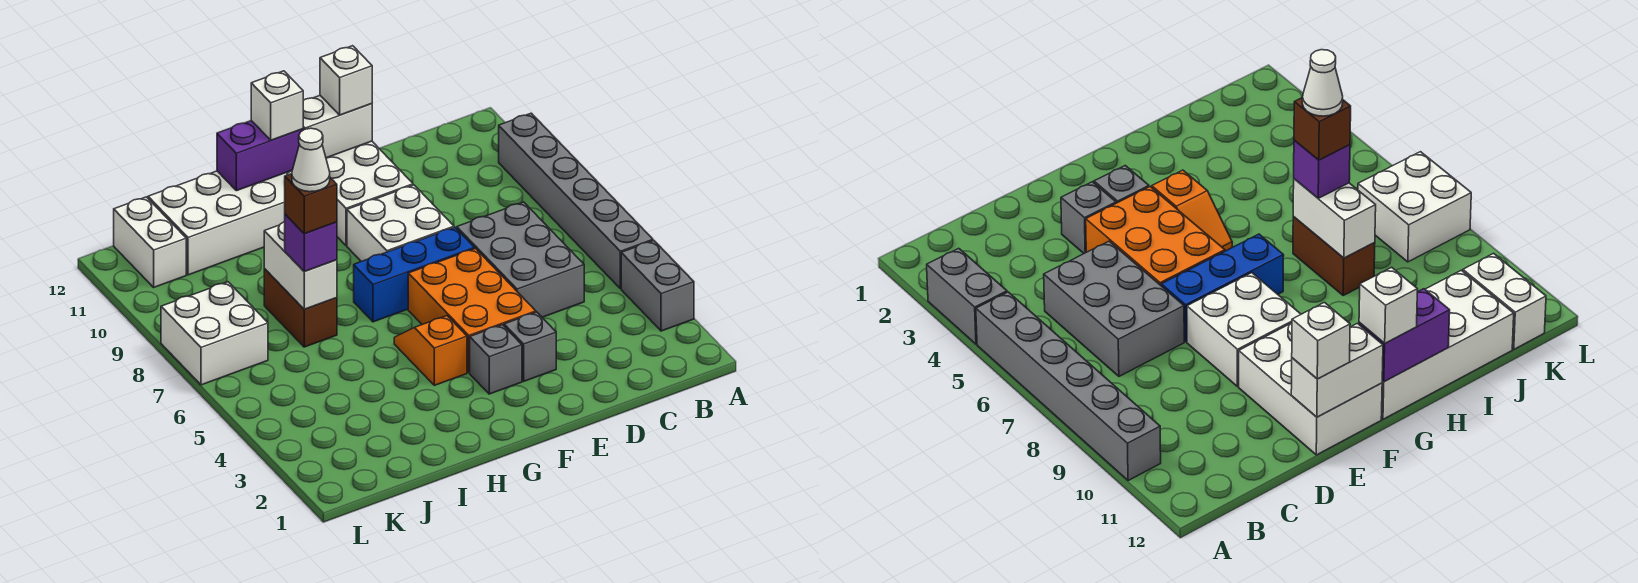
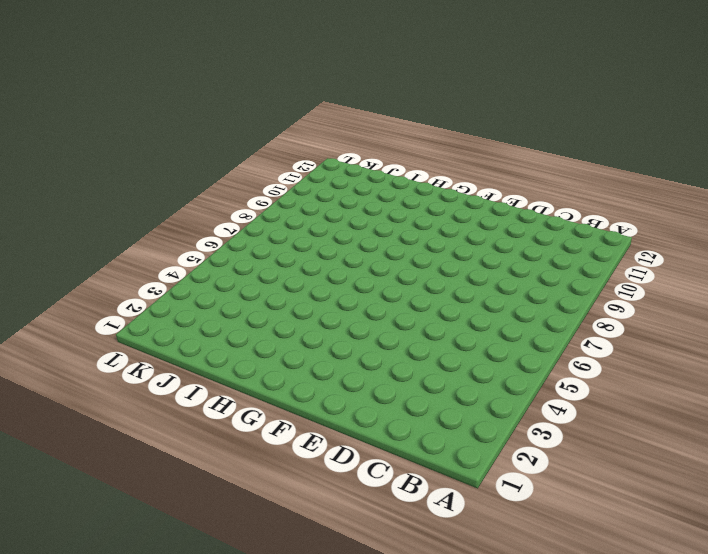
none -> grey brick A3:A4 level 1
none -> grey brick A5:A10 level 1
none -> grey brick C5:D7 level 1

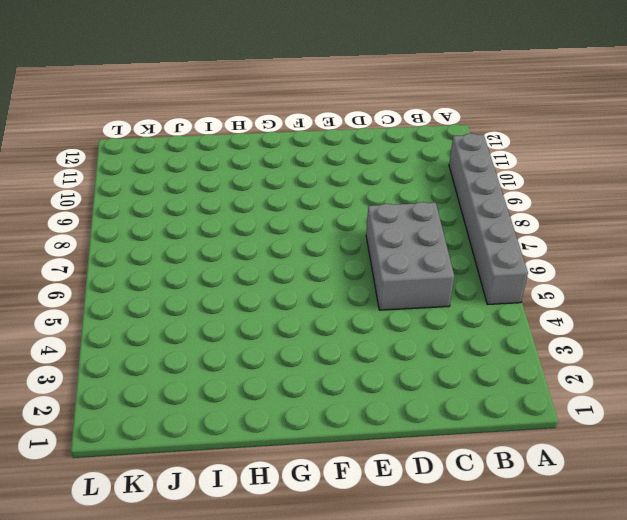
none -> grey brick A3:A4 level 1
none -> grey brick E3 level 1
none -> orange brick E4:F6 level 1

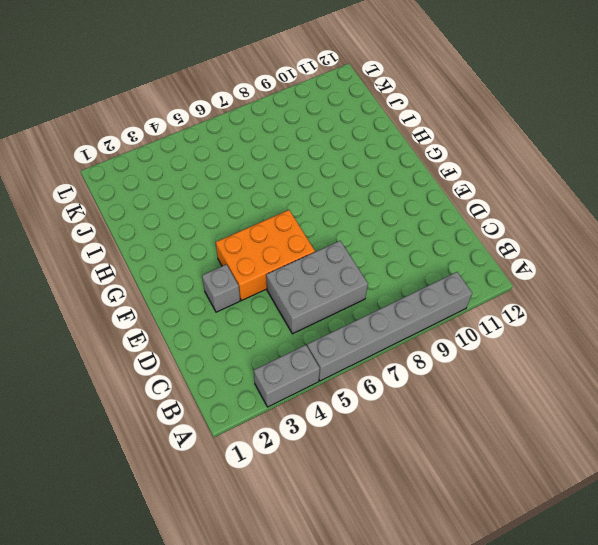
none -> blue brick E7:G7 level 1
none -> white brick E8:F9 level 1
none -> white brick E10:F12 level 1

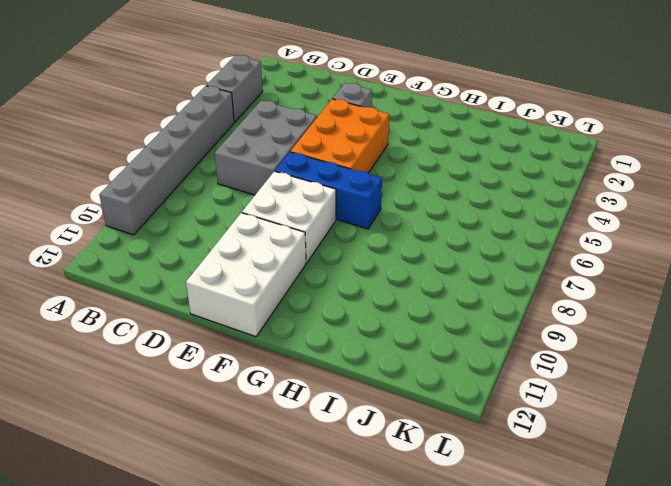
none -> grey brick F3 level 1
none -> orange slope G4:G5 level 1 top 4
none -> white brick G11:J12 level 1

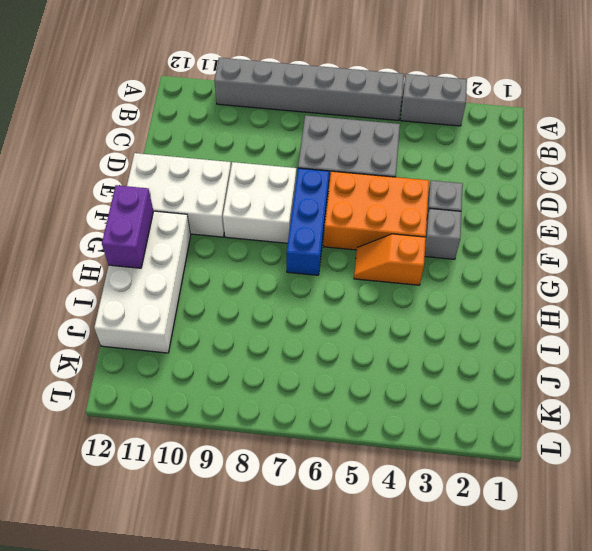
none -> brown brick I7:I8 level 1
none -> white brick K7:L8 level 1
none -> white brick K11:K12 level 1

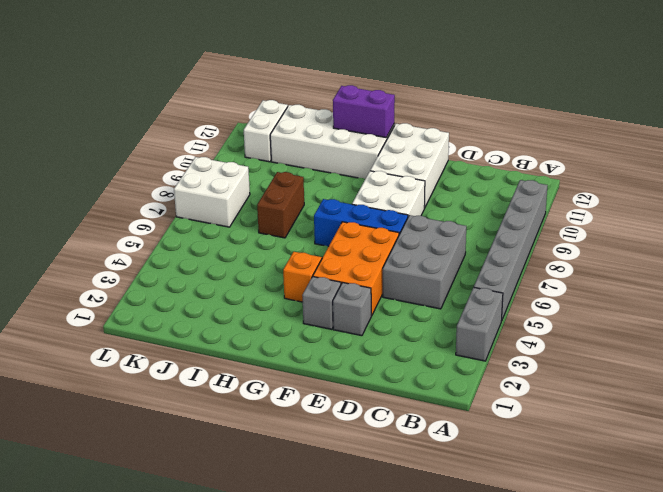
none -> white brick E12:F12 level 2
none -> white brick I7:I8 level 2
none -> white brick E12 level 3

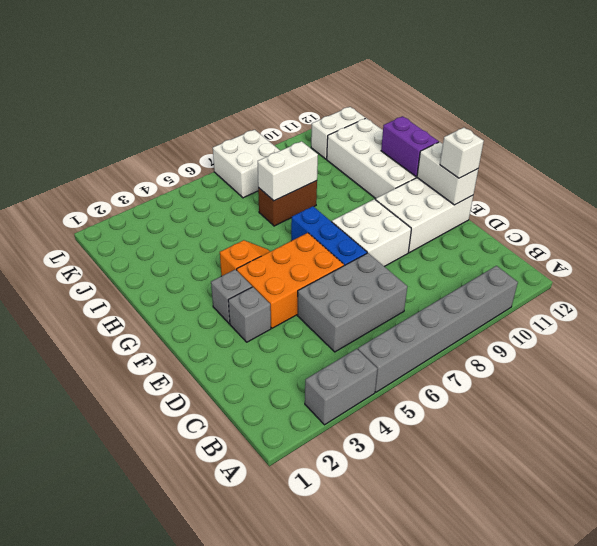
none -> white brick G12 level 3
none -> purple brick I7 level 3
none -> brown brick I7 level 4

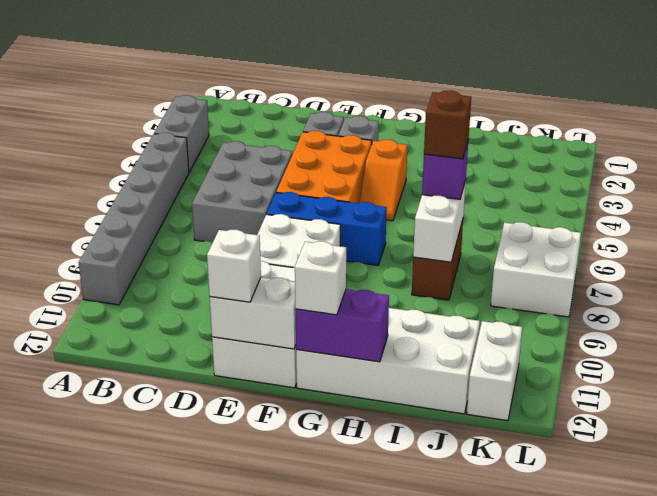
none -> white cone I7 level 5

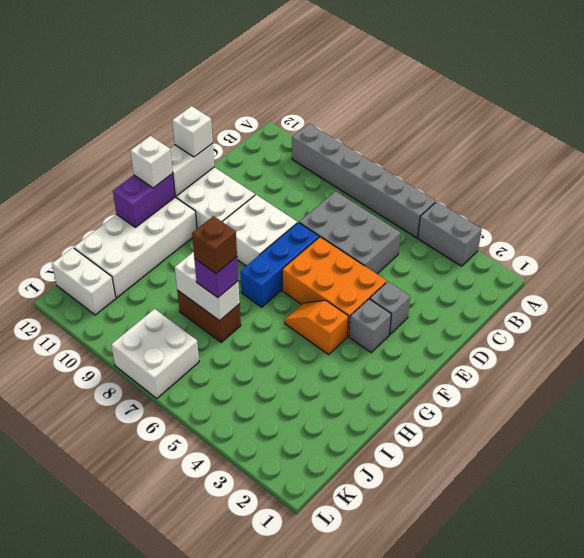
none -> white cone I7 level 5

